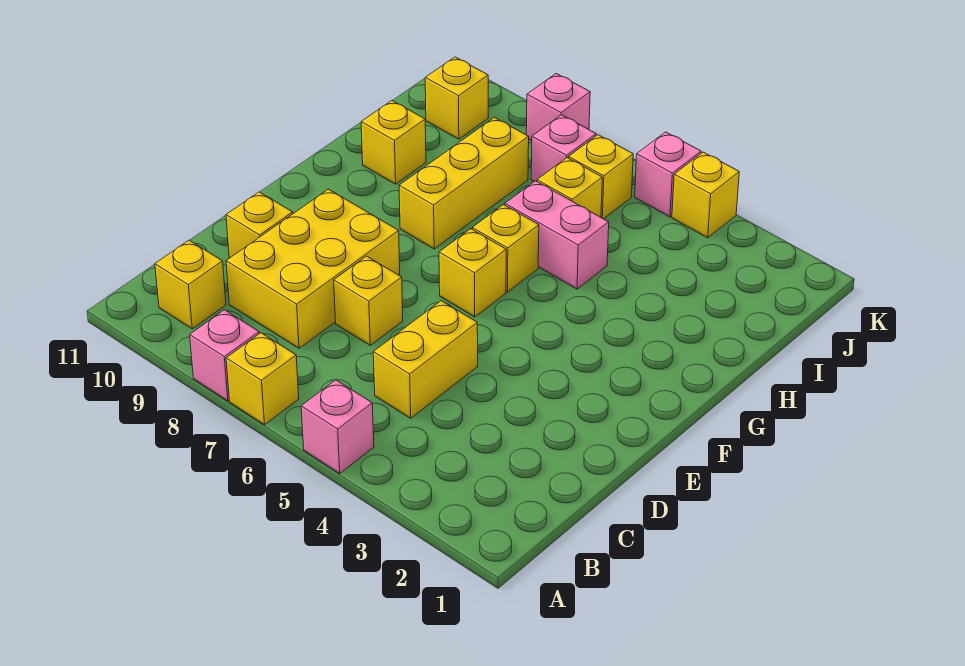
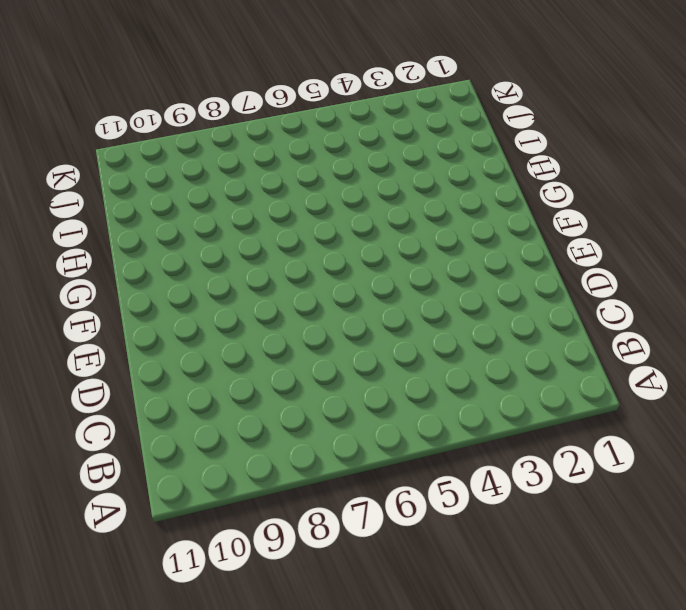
none -> pink brick A5 level 1
none -> yellow brick A7 level 1
none -> pink brick A8 level 1

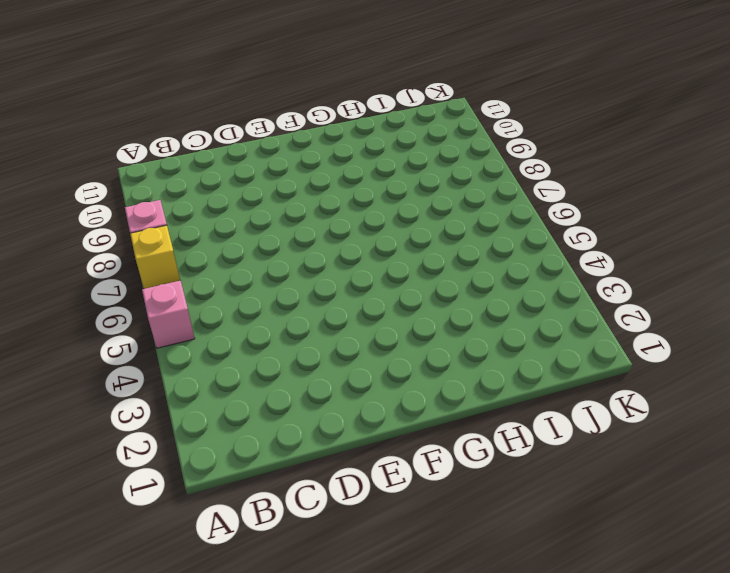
none -> yellow brick B10 level 1
none -> yellow brick C5:D5 level 1
none -> yellow brick C8:E9 level 1

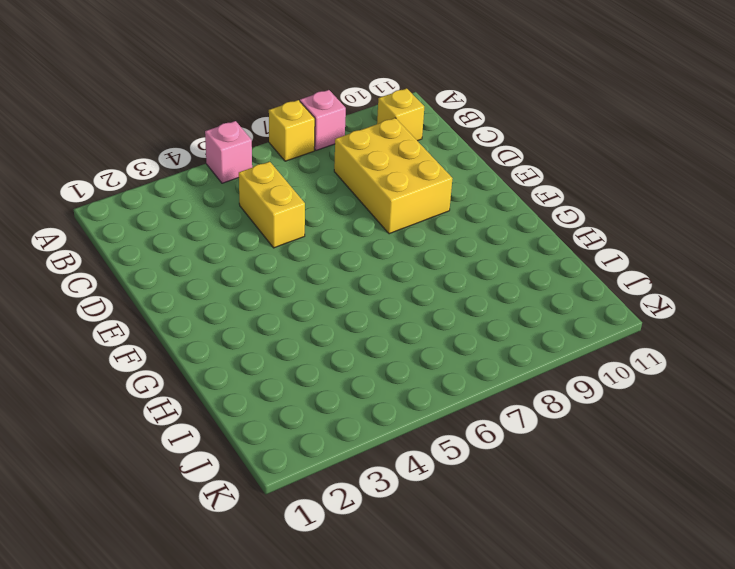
none -> yellow brick D7 level 1
none -> yellow brick D10 level 1
none -> yellow brick F6 level 1

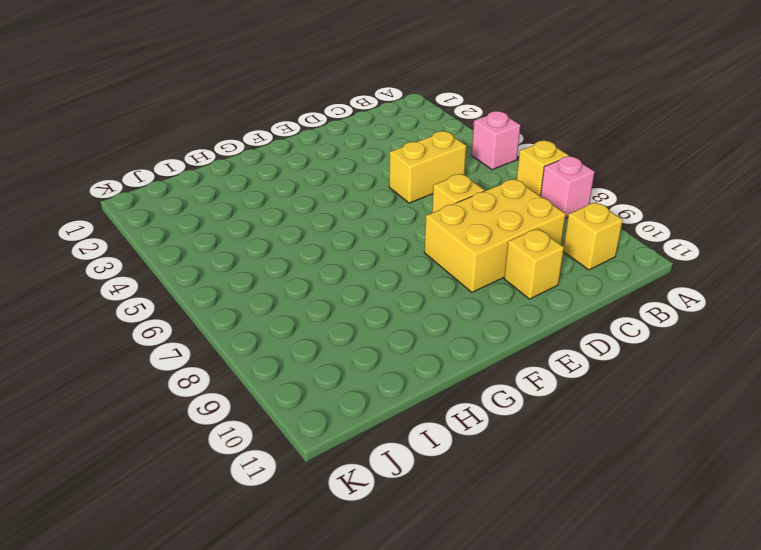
none -> yellow brick F6 level 1
none -> yellow brick G6 level 1
none -> yellow brick G8:I8 level 1

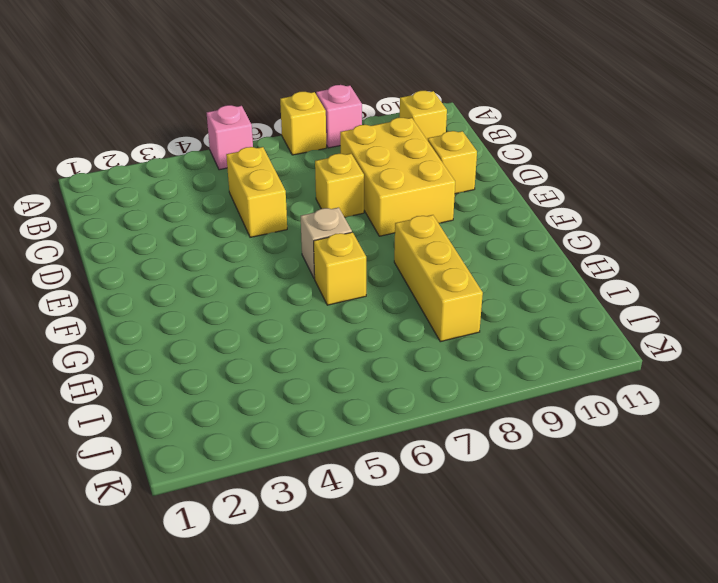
tan brick F6 level 1 -> yellow brick F6 level 1
none -> pink brick H5:H6 level 1
none -> yellow brick H10 level 1
none -> yellow brick I6 level 1

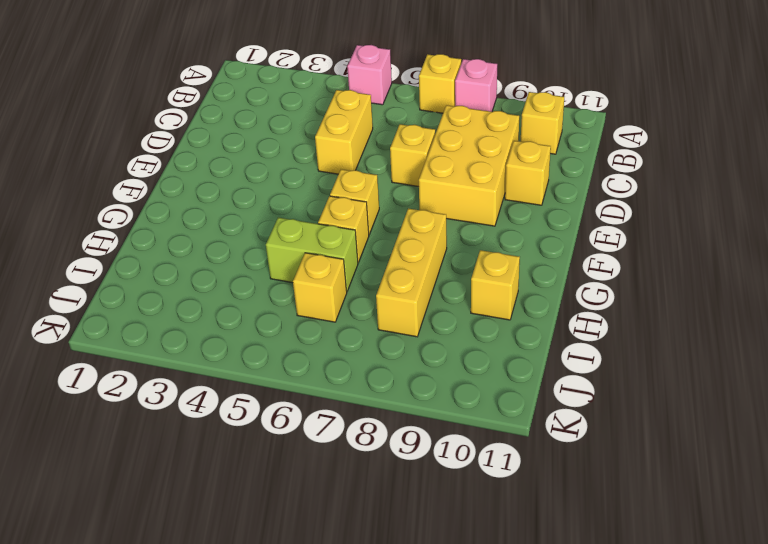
lime brick H5:H6 level 1 -> pink brick H5:H6 level 1
none -> yellow brick J6 level 1
none -> pink brick J7 level 1
none -> yellow brick J10 level 1

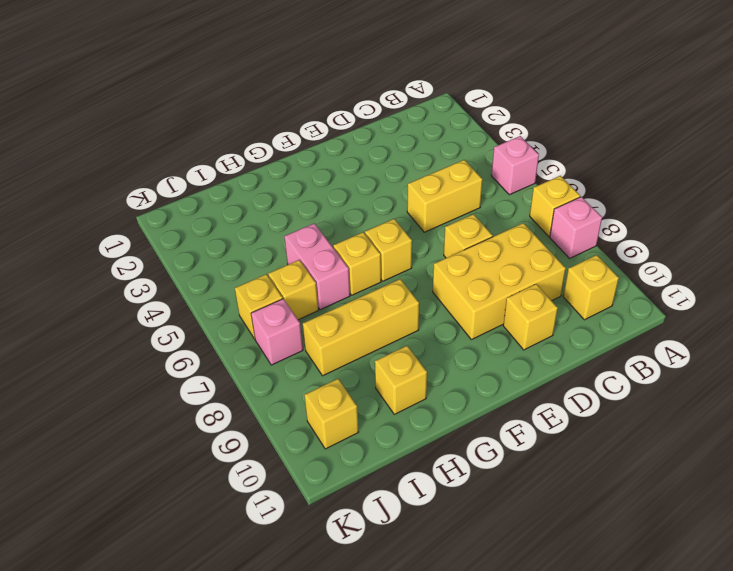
none -> yellow brick K4 level 1
none -> pink brick K5 level 1
none -> pink brick K8 level 1

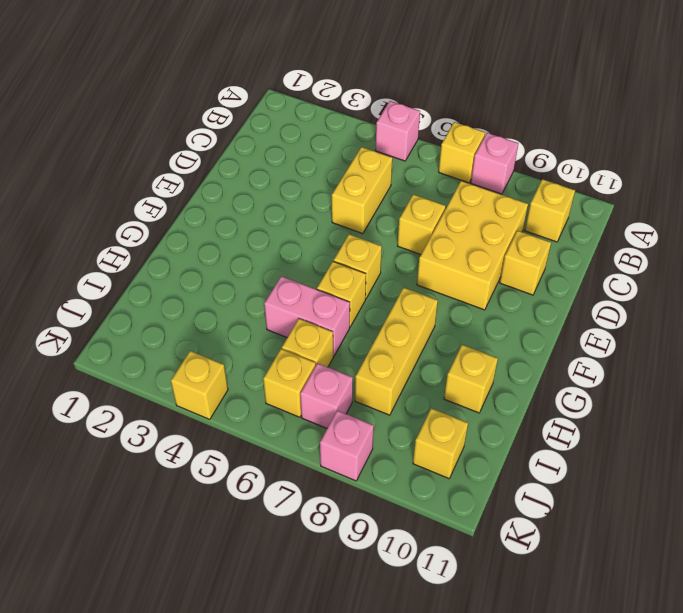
none -> pink brick K5 level 1

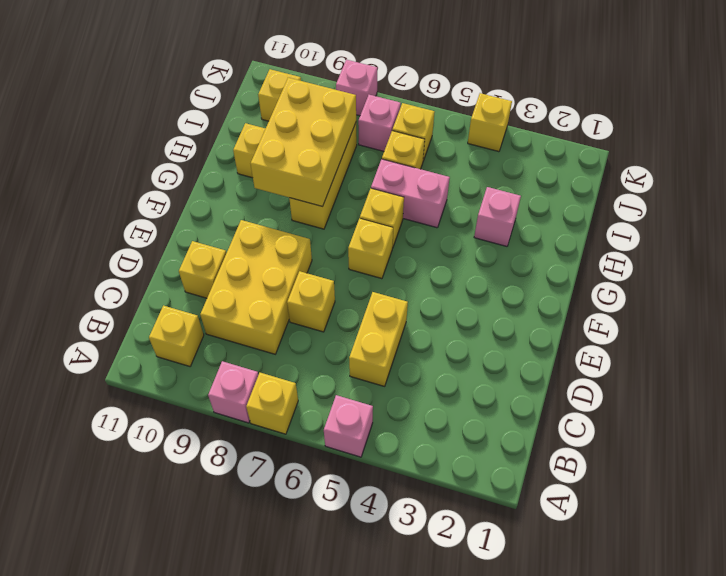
yellow brick G8:I9 level 2 -> none
pink brick H3 level 1 -> pink brick K5 level 1

